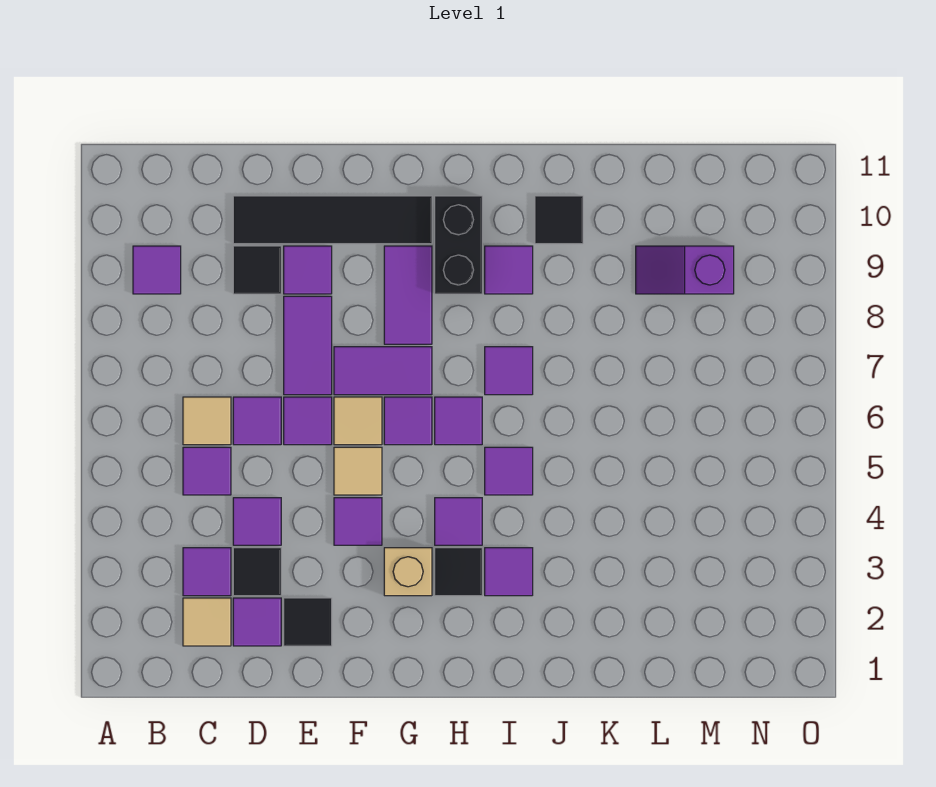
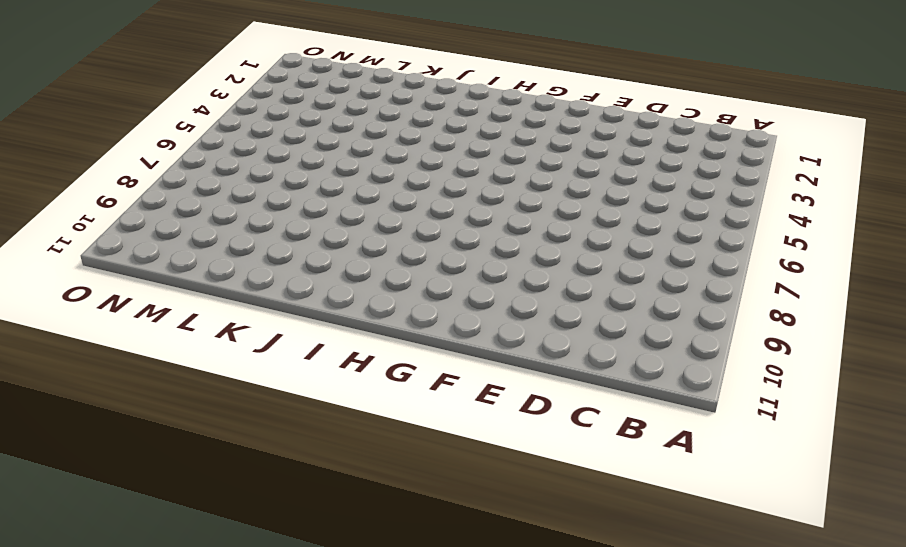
none -> purple tile B9 level 1
none -> tan tile C2 level 1
none -> purple tile C3 level 1
none -> purple tile C5 level 1

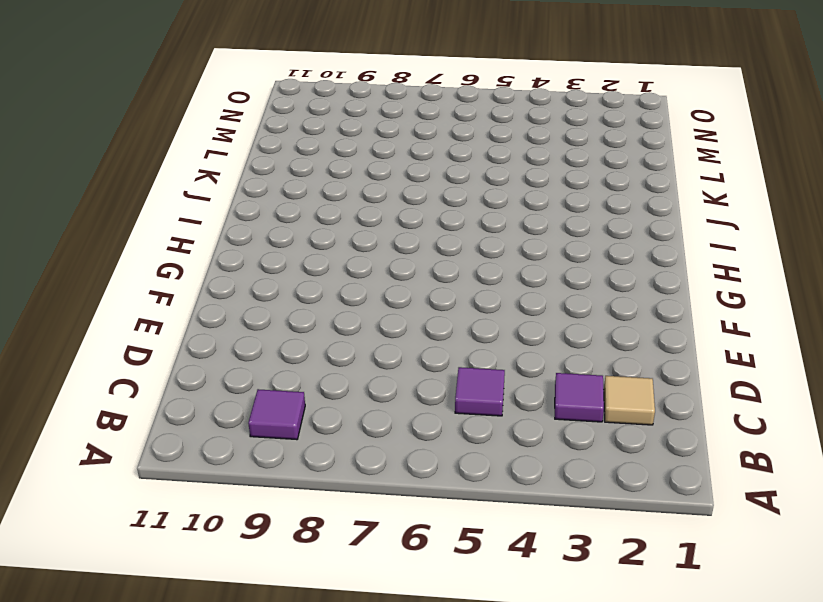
none -> tan tile C6 level 1
none -> purple tile D2 level 1
none -> black tile D3 level 1
none -> purple tile D4 level 1

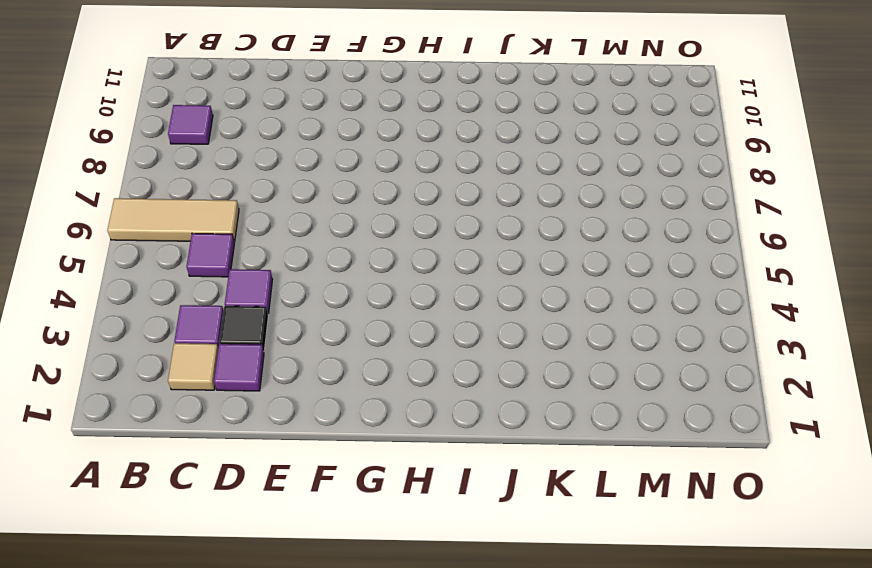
tan tile A6:C6 level 1 -> tan tile C6 level 1
none -> purple tile D6 level 1
none -> black tile D9 level 1
none -> black tile D10:G10 level 1
none -> black tile E2 level 1

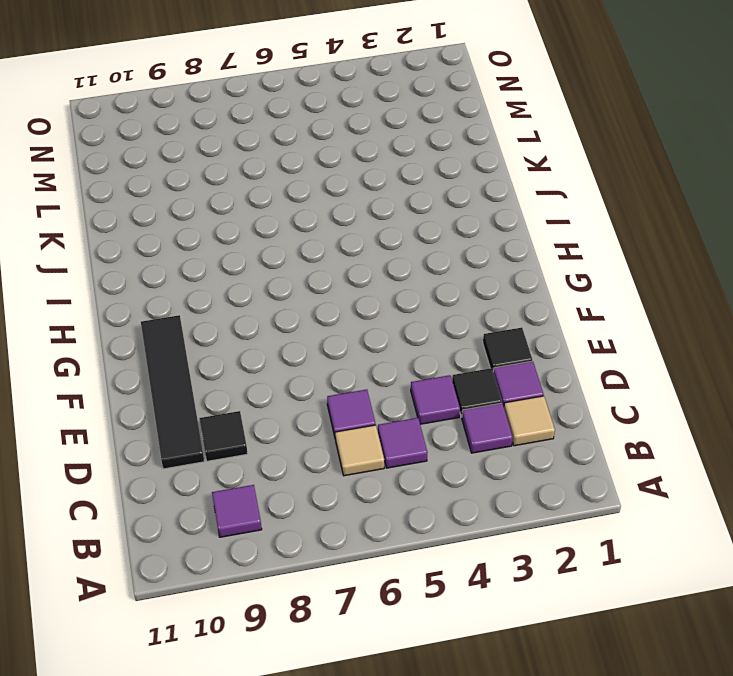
none -> purple tile E6 level 1
none -> purple tile E7:E8 level 1
none -> purple tile E9 level 1
none -> purple tile F4 level 1

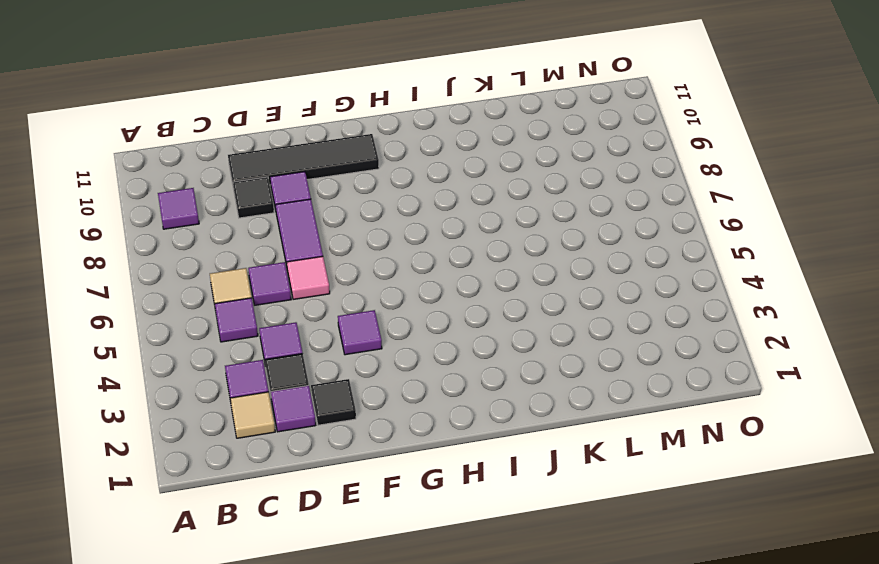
pink tile E6 level 1 -> purple tile E6 level 1
none -> tan tile F5 level 1
none -> tan tile F6 level 1
none -> purple tile F7:G7 level 1
none -> tan brick G3 level 1

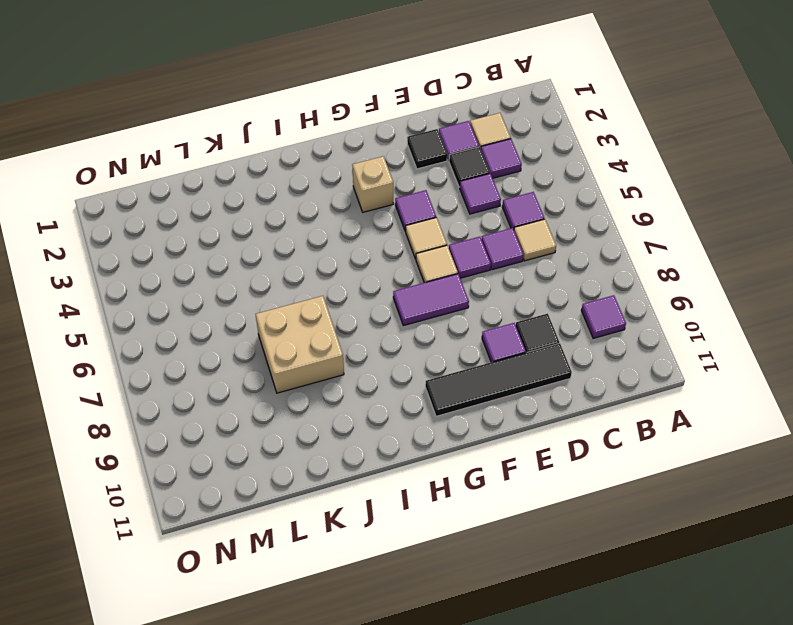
tan brick J7:K8 level 1 -> none
none -> purple tile E7:E8 level 1
none -> purple tile G6 level 1
none -> purple tile G8:G9 level 1
none -> black tile H3 level 1

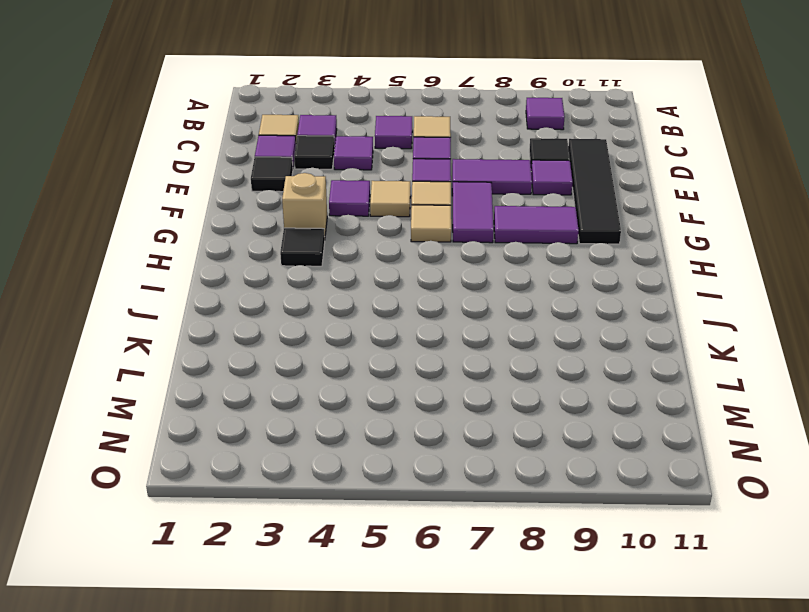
tan tile G6 level 1 -> purple tile G6 level 1
none -> purple tile H4 level 1
none -> purple tile H6 level 1
none -> black brick H9:H10 level 1
none -> purple tile I3 level 1

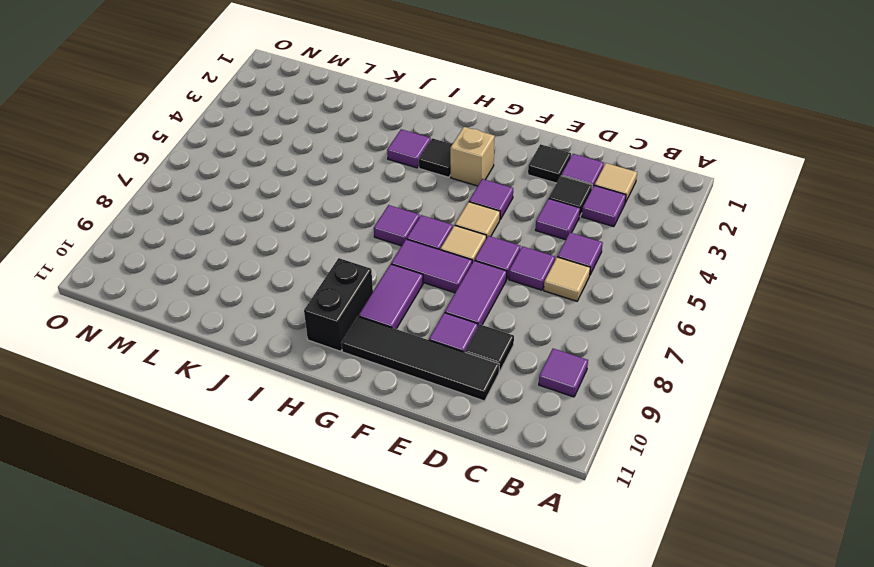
none -> purple tile H4 level 1
none -> purple tile I5 level 1
none -> purple tile I7 level 1
none -> purple tile I9 level 1

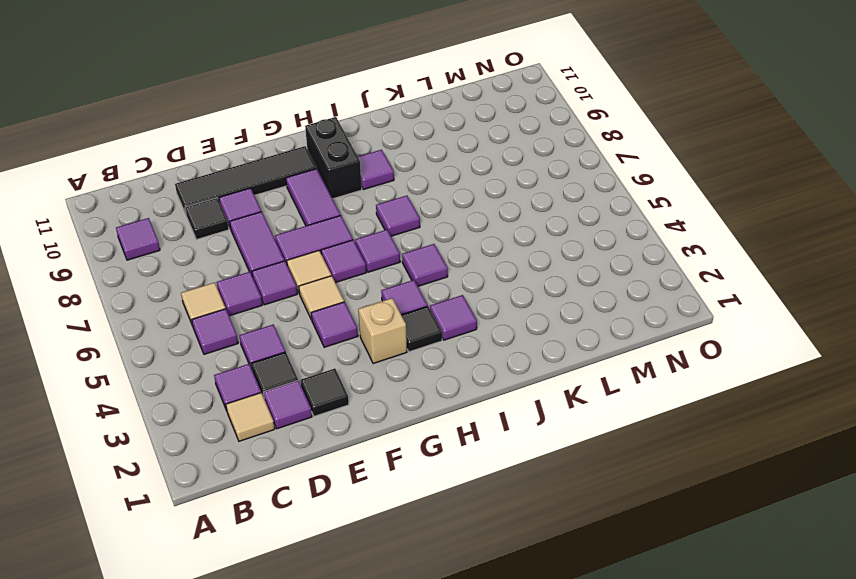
none -> black tile J10 level 1
none -> purple slope L9:M9 level 1 top M

